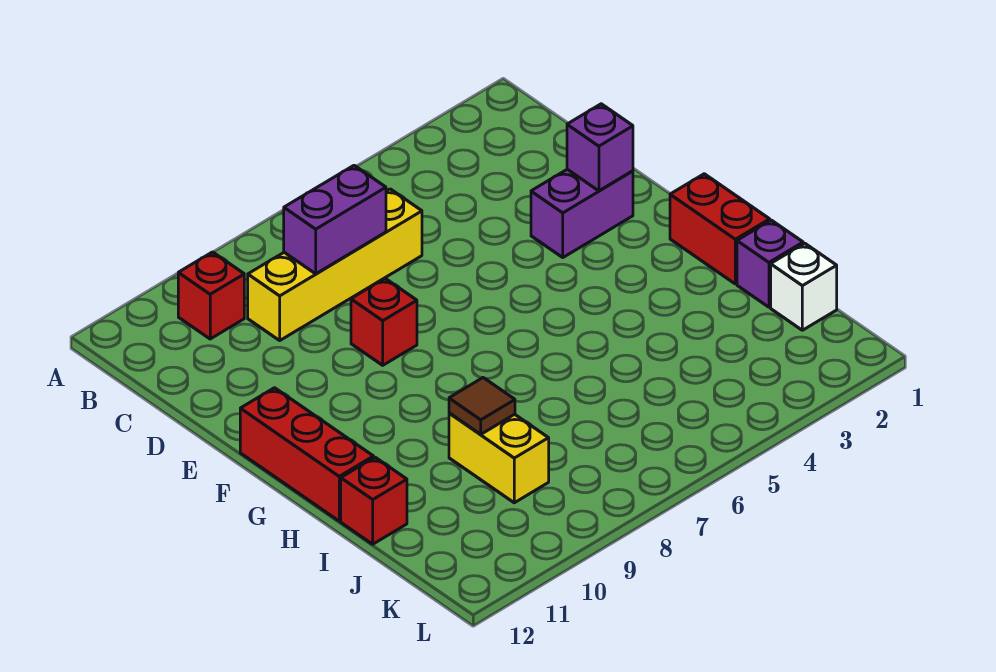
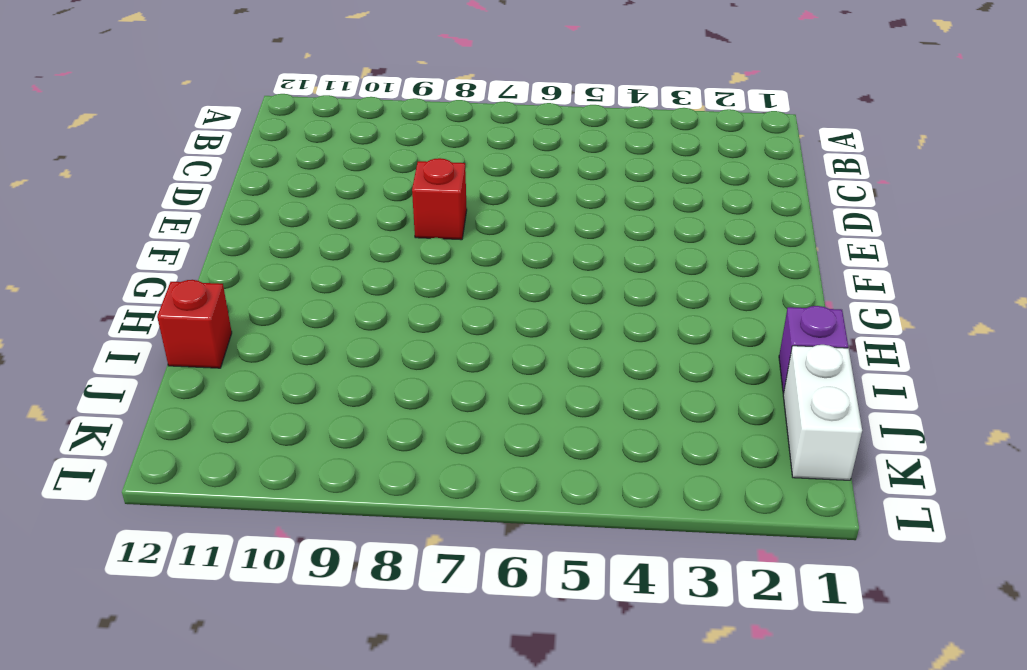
white brick J1:K1 level 1 -> white brick J1 level 1
none -> red brick B10 level 1
none -> yellow brick C6:C9 level 1
none -> purple brick E2:E3 level 1

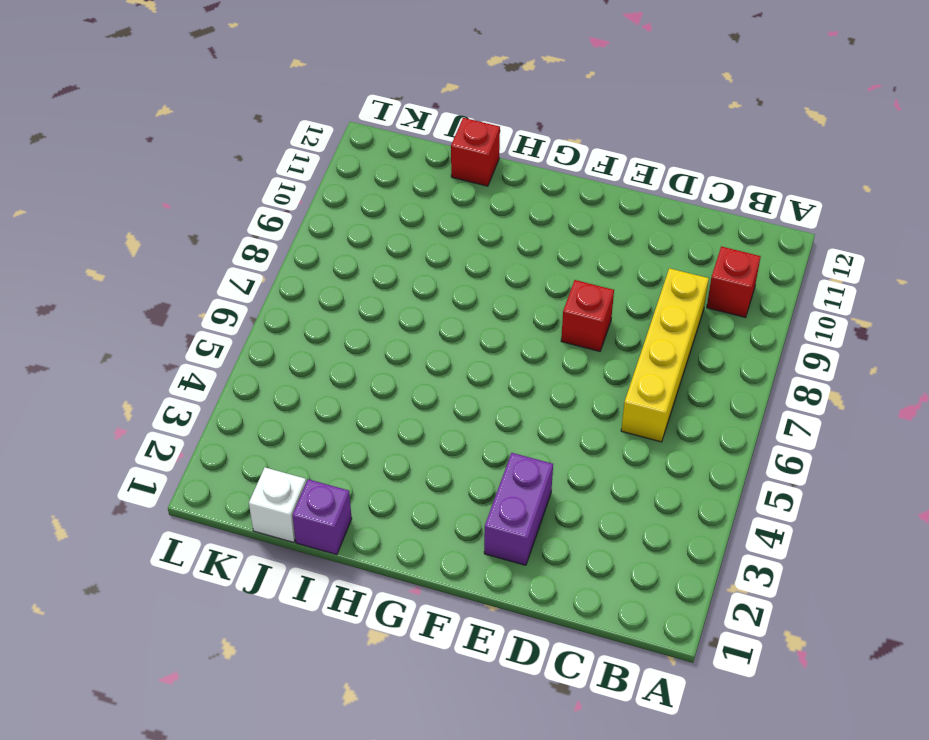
none -> red brick F12:H12 level 1
none -> red brick G1:H1 level 1
none -> yellow brick I9:J9 level 1

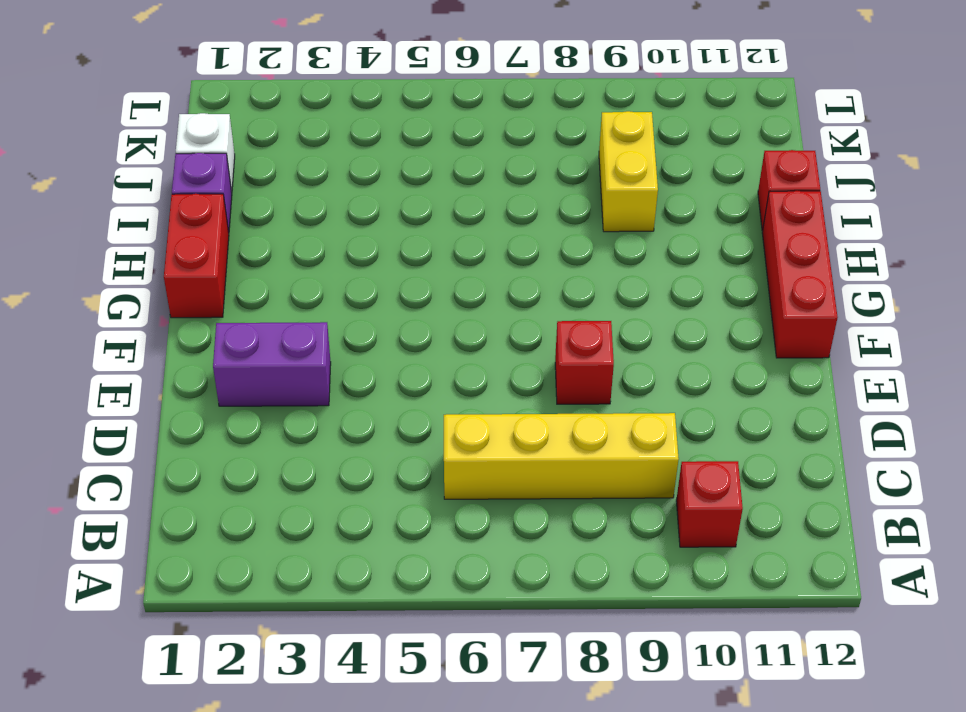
none -> purple brick C7:C8 level 2
none -> purple brick E2 level 2
none -> brown tile I9 level 2

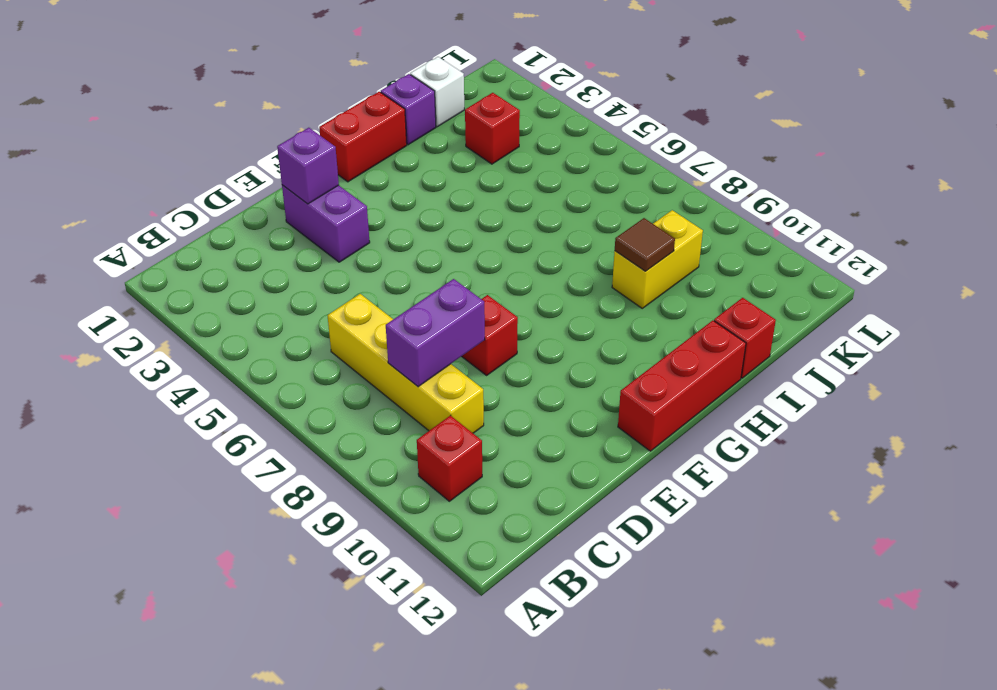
purple brick C8:D8 level 2 -> purple brick C7:C8 level 2
red brick J3 level 1 -> none

